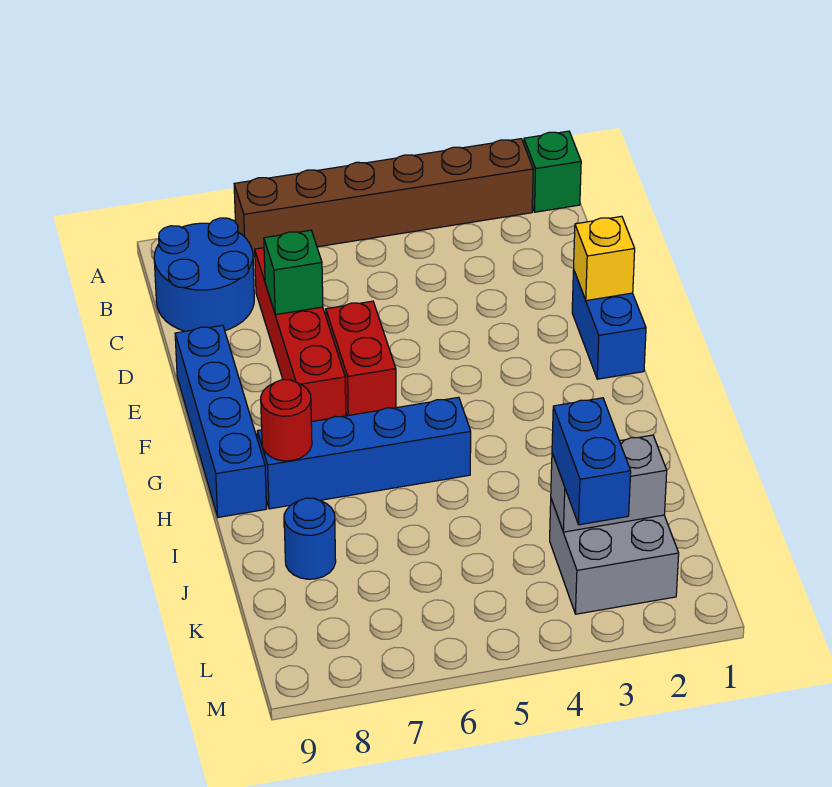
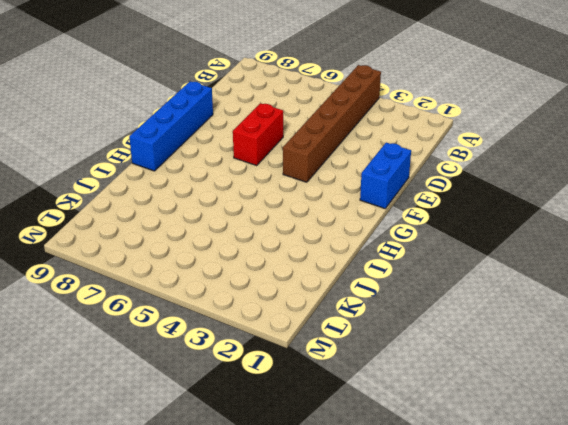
brown brick A4:F4 level 1 -> brown brick A2:A7 level 1
none -> green brick A1 level 1
none -> blue round brick B8:C9 level 1
none -> red brick C7:F7 level 1

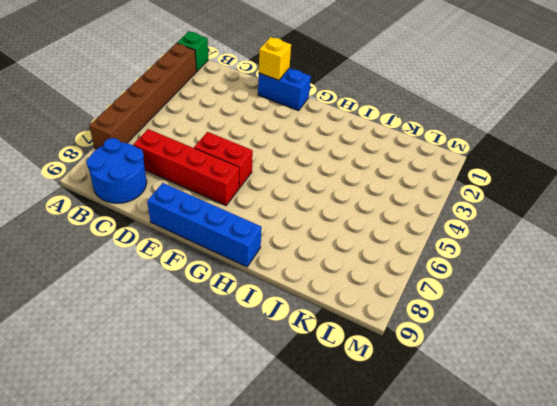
none -> blue brick H5:H8 level 1
none -> blue round brick J8 level 1
none -> grey brick K2:L3 level 1

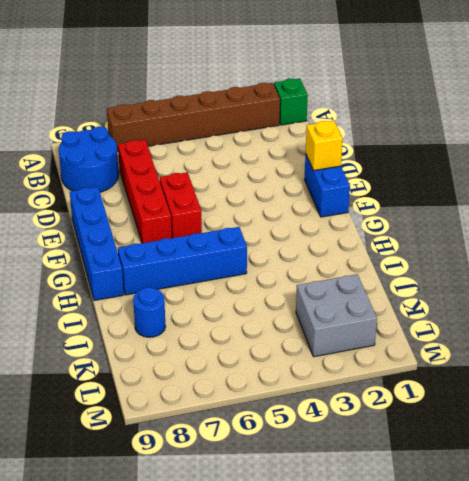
none -> green brick D7 level 2
none -> red round brick H8 level 2
none -> grey brick K2:K3 level 2

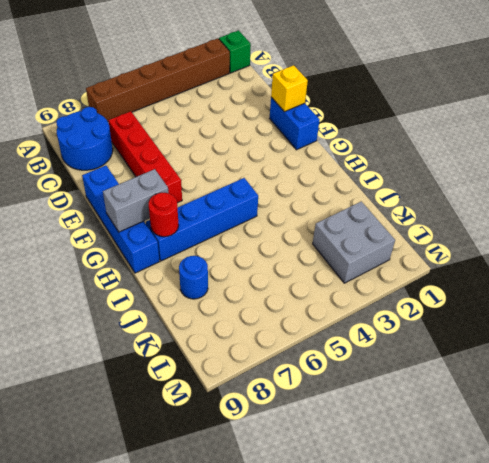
grey brick G8:G9 level 2 -> grey brick K2:K3 level 2
none -> red brick E6:F6 level 1
none -> green brick D7 level 2
none -> blue brick K3:L3 level 3

